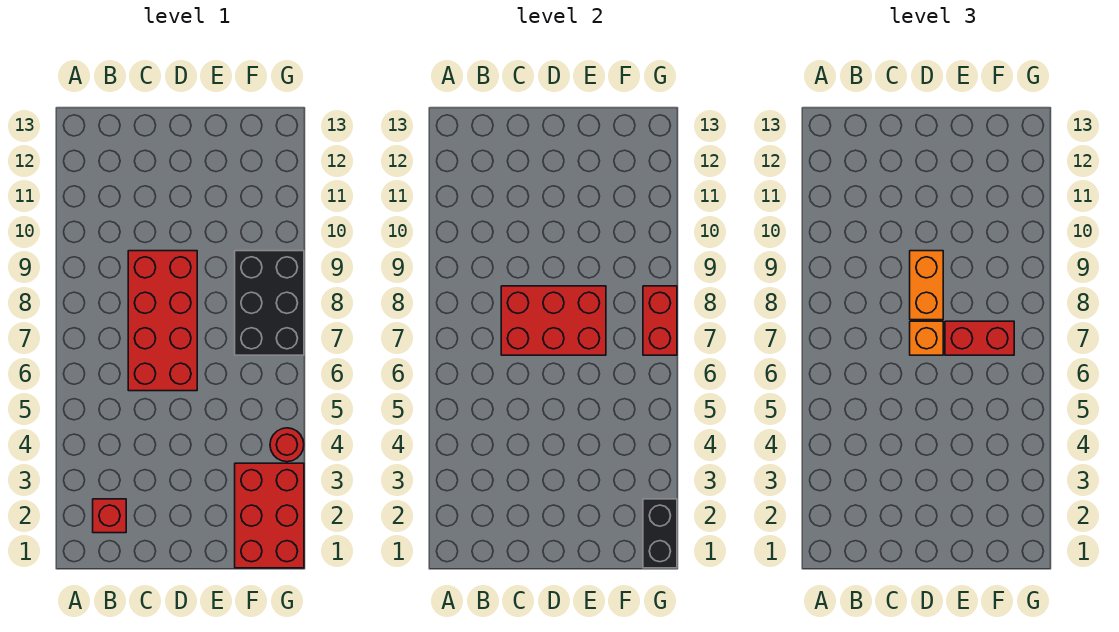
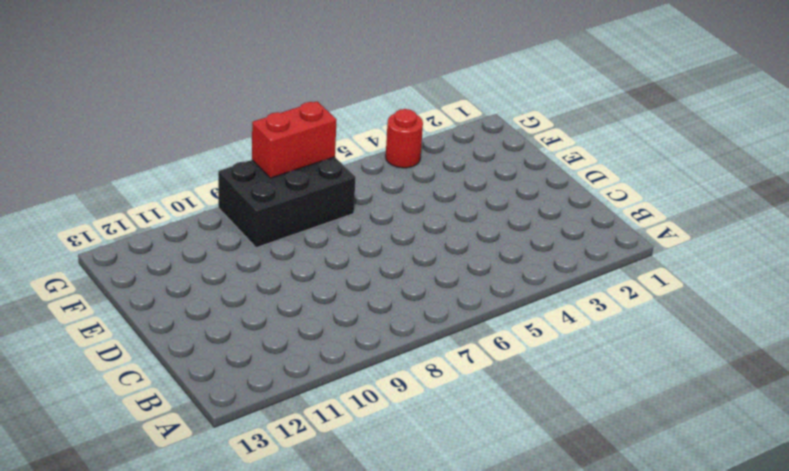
none -> red brick B2 level 1
none -> red brick C6:D9 level 1

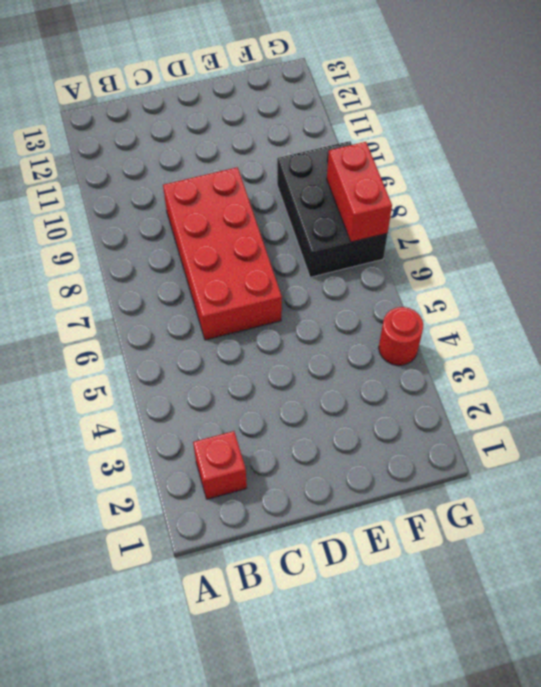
none -> red brick F1:G3 level 1
none -> red brick C7:E8 level 2

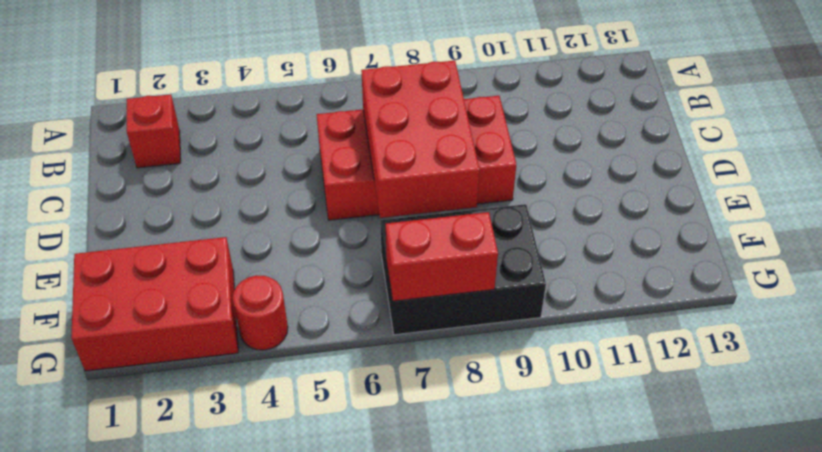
none -> black brick G1:G2 level 2
none -> orange brick D7 level 3

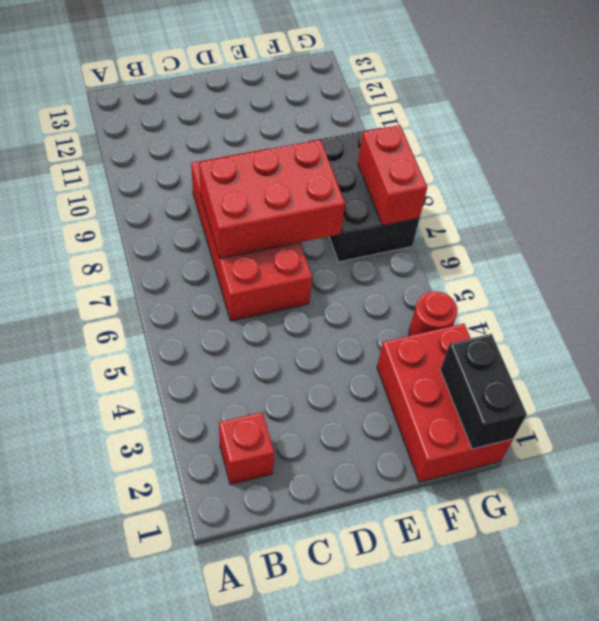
none -> orange brick D7 level 3
none -> orange brick D8:D9 level 3

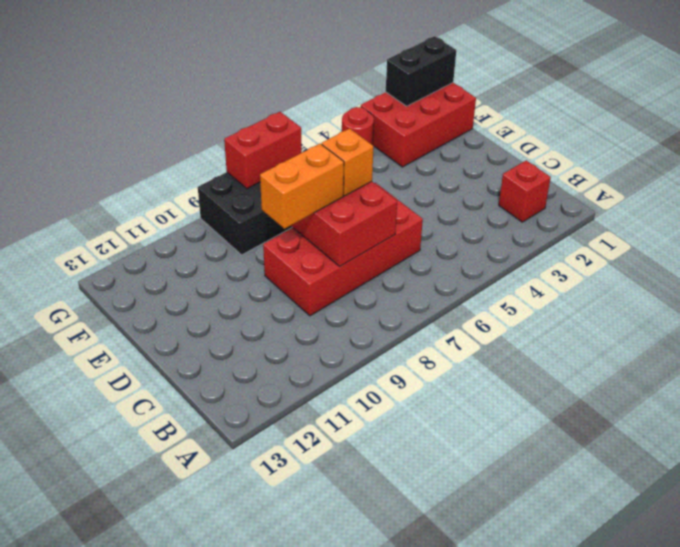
none -> red brick E7:F7 level 3

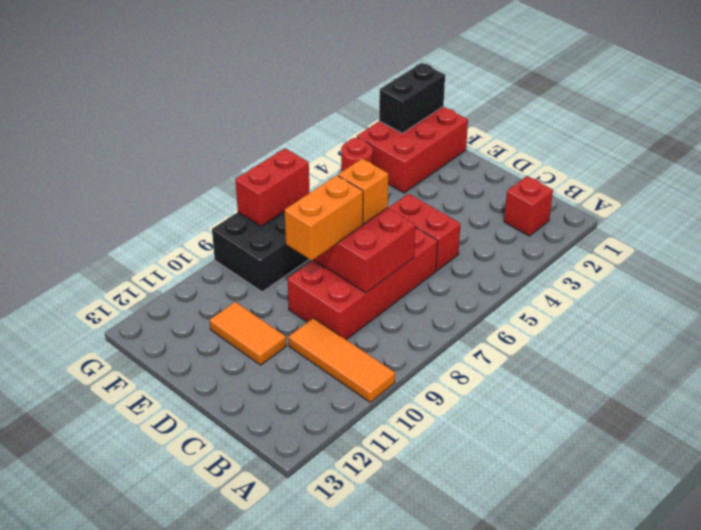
orange tile A10:C10 level 1 -> none
red brick C5:D5 level 1 -> red brick E7:F7 level 3
orange tile D11:E11 level 1 -> none

